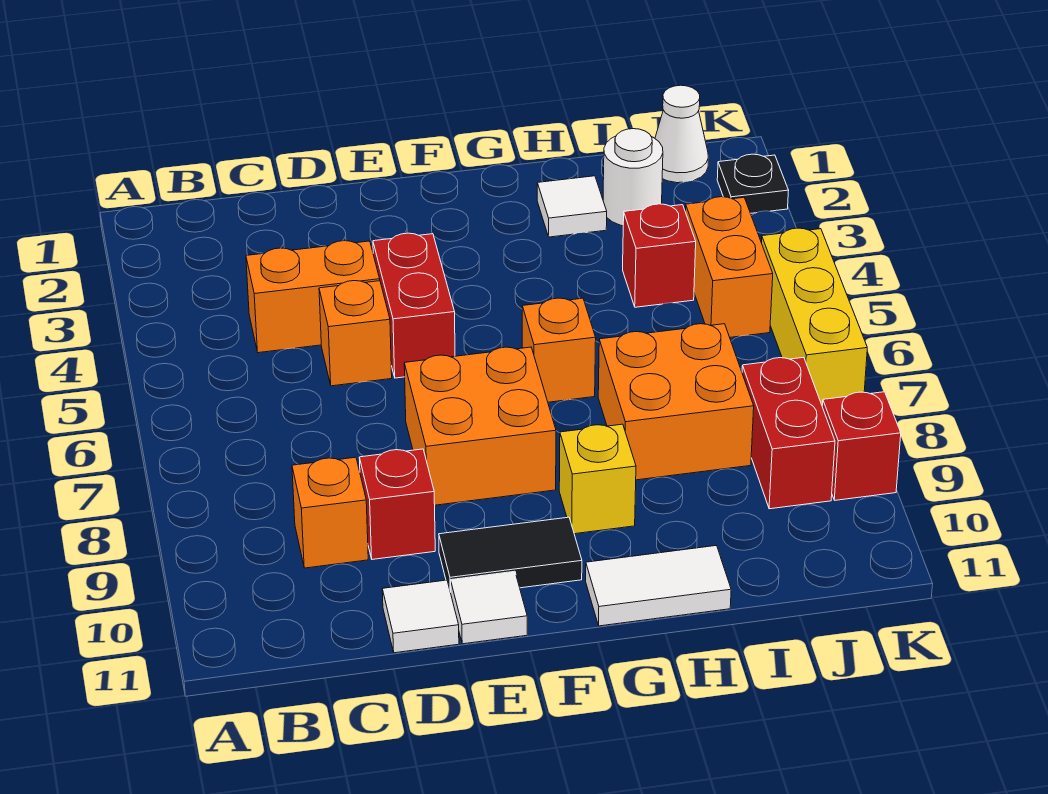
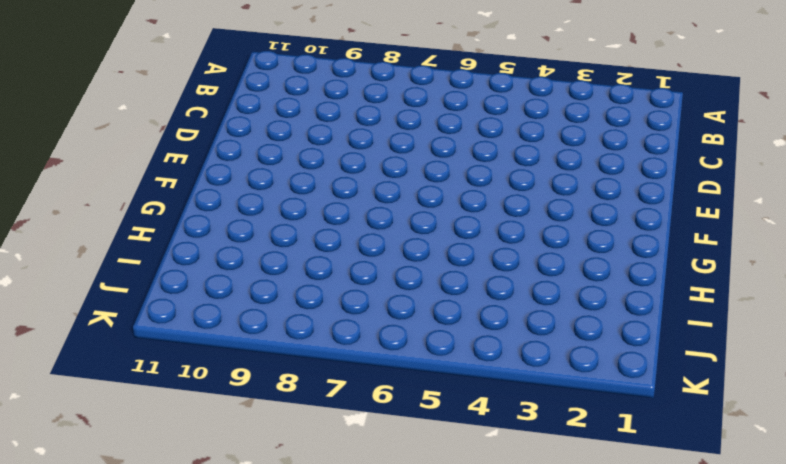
none -> orange brick C4:D4 level 1
none -> orange brick C9 level 1
none -> orange brick D5 level 1

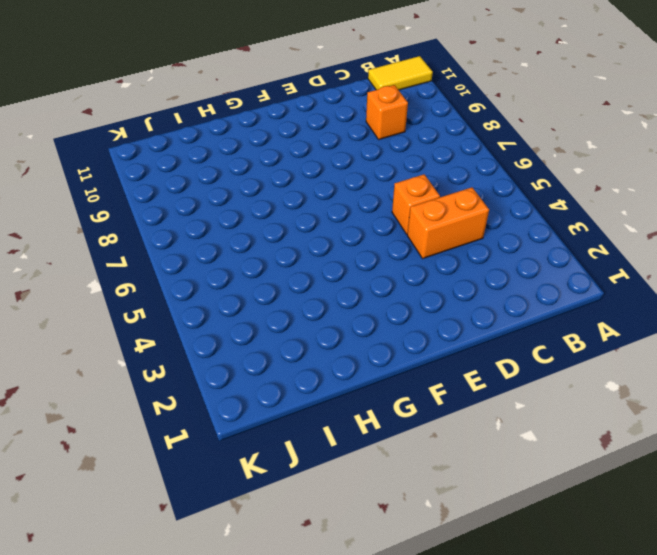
yellow tile A11:B11 level 1 -> none
none -> red brick D9 level 1
none -> white tile D11 level 1
none -> red brick E4:E5 level 1

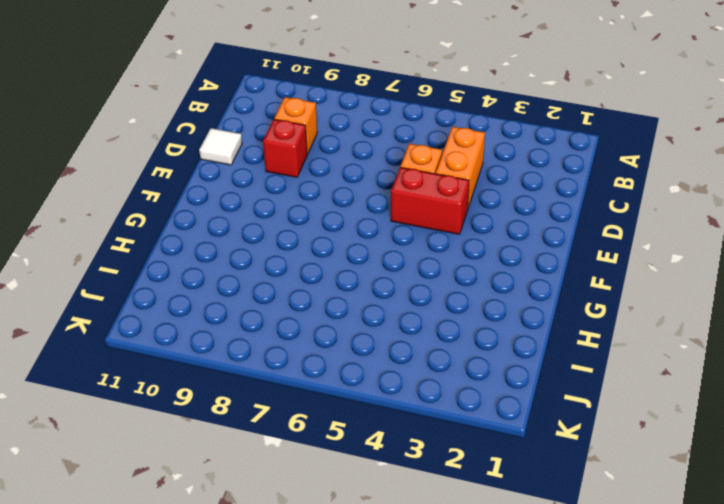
none -> orange brick E7:F8 level 1
none -> black tile E10:F10 level 1
none -> white tile E11 level 1

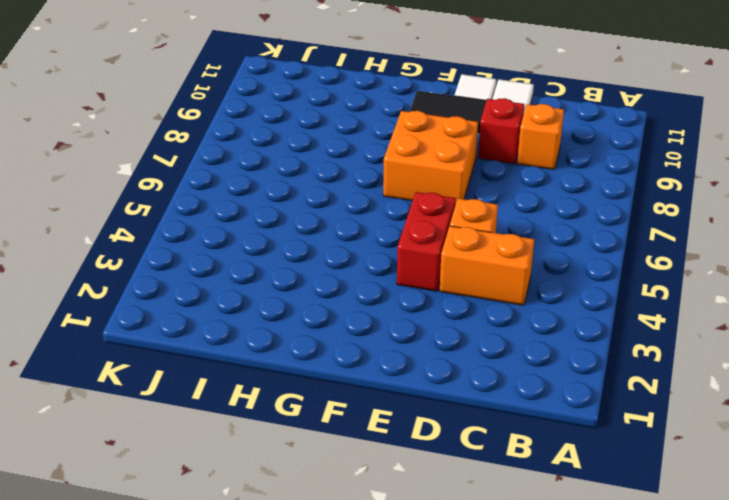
none -> orange brick G6 level 1
none -> yellow brick G9 level 1
none -> white tile G11:H11 level 1

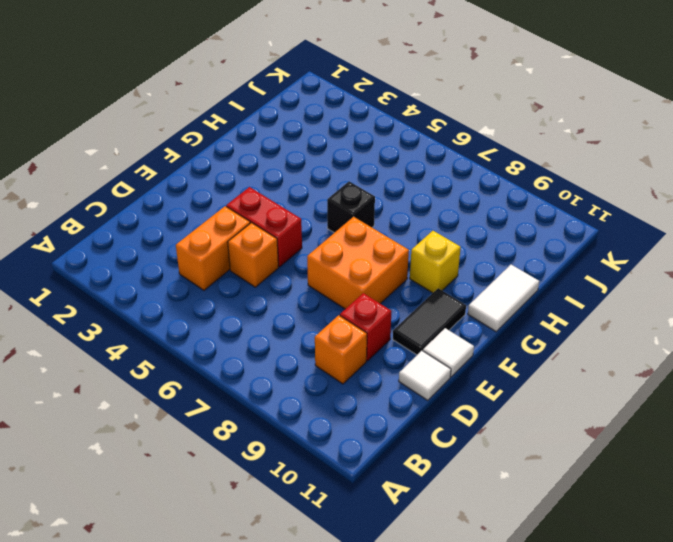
black brick G6 level 1 -> orange brick G6 level 1
none -> white tile H2 level 1
none -> orange brick H7:I8 level 1
none -> white round brick I2 level 1

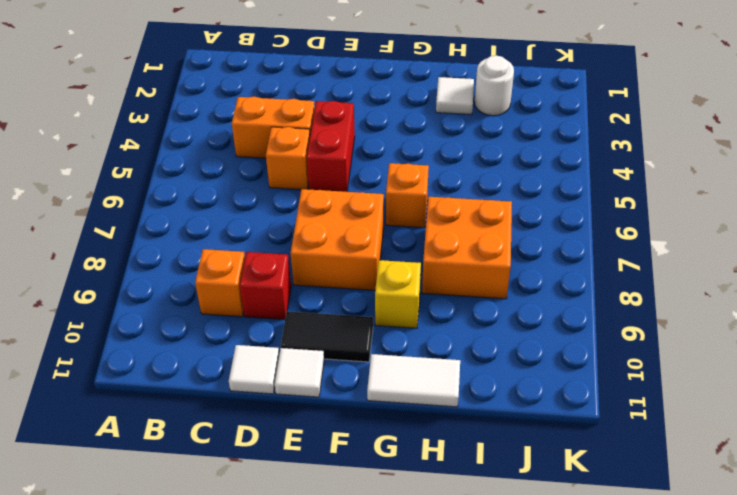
none -> red brick I4 level 1
none -> white cone J1 level 1
none -> orange brick J4:J5 level 1

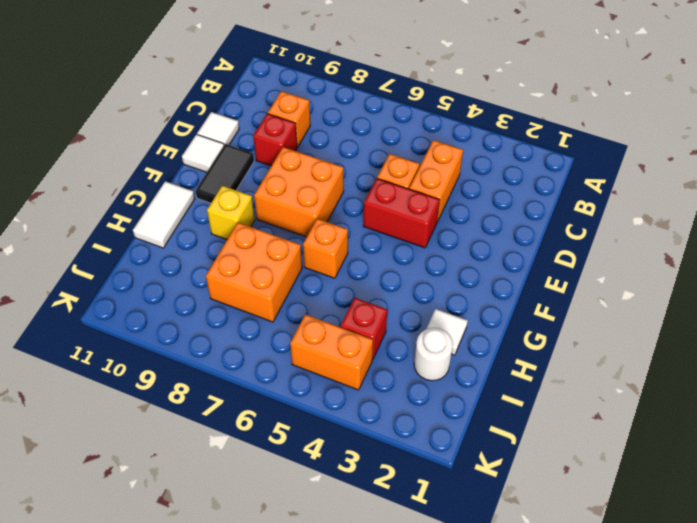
none -> white cone J1 level 1
none -> red brick J8:J9 level 1
none -> black plate K2 level 1

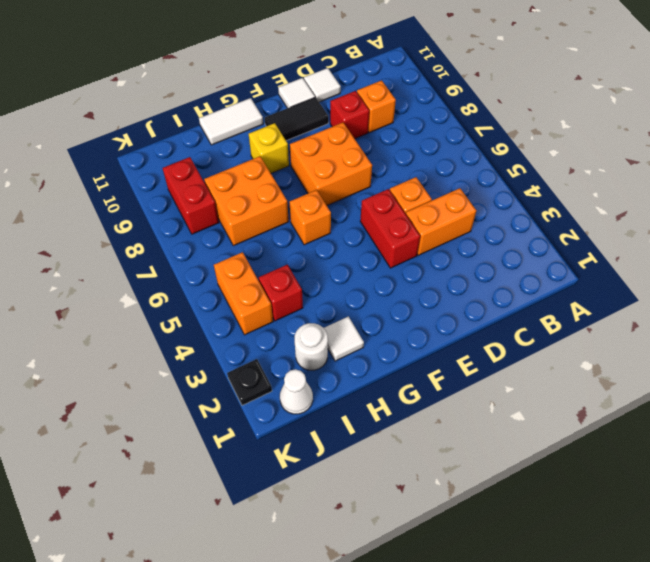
none -> yellow brick K5:K7 level 1
none -> red brick K9 level 1

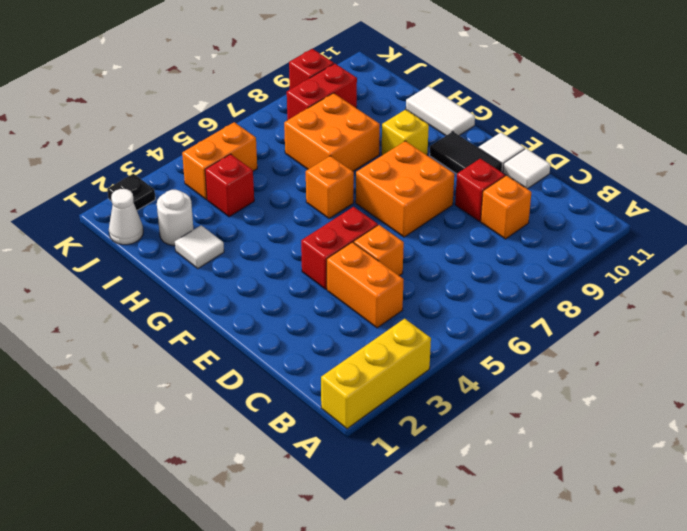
yellow brick A1:A3 level 1 -> yellow brick K5:K7 level 1

